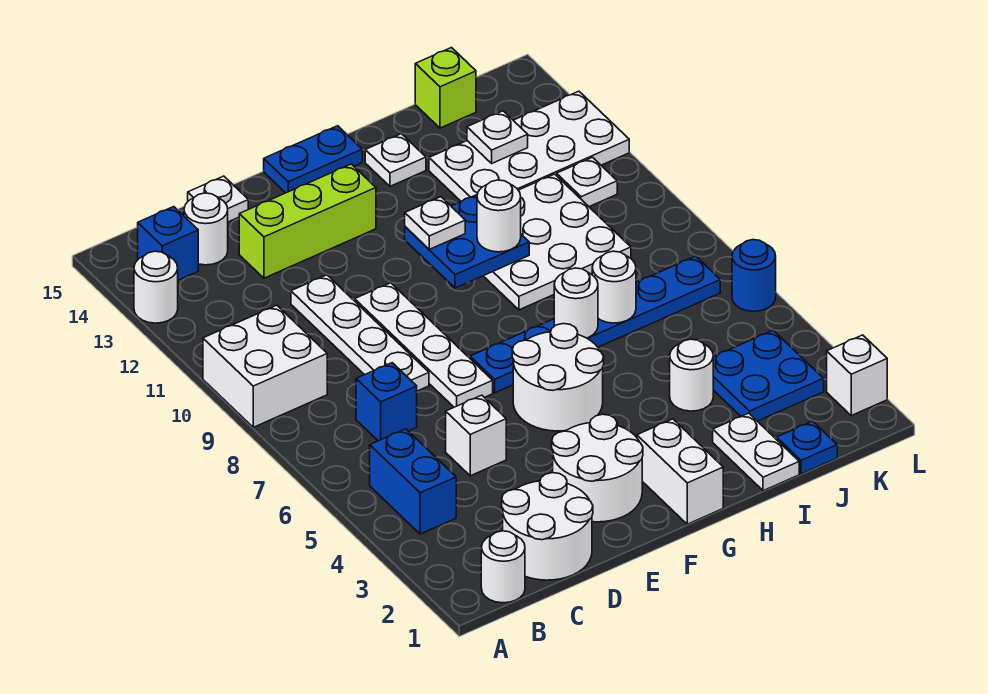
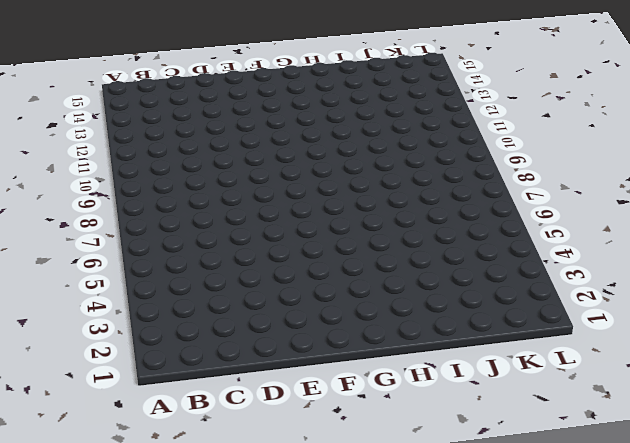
none -> white brick A9:B10 level 1
none -> white round brick A13 level 1
none -> white round brick B1 level 1
none -> blue brick B4:B5 level 1

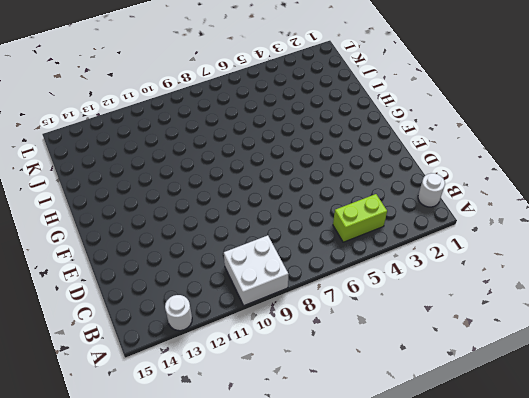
lime brick B4:B5 level 1 -> blue brick B4:B5 level 1
none -> blue brick B14 level 1
none -> white round brick C1:D2 level 1
none -> blue brick C7 level 1
none -> white round brick C14 level 1

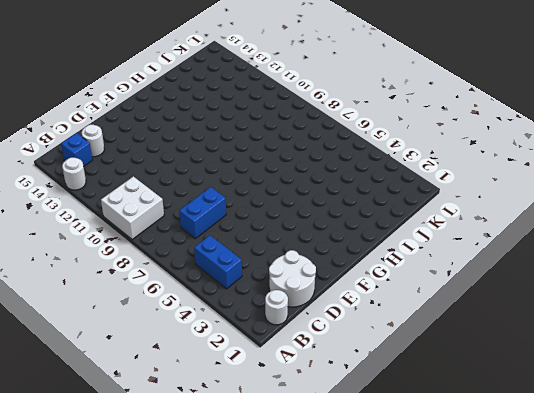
blue brick C7:D7 level 1 -> blue brick C7 level 1
none -> white brick D5 level 1
none -> white plate D8:D11 level 1
none -> lime brick D13:F13 level 1
none -> white plate D15 level 1

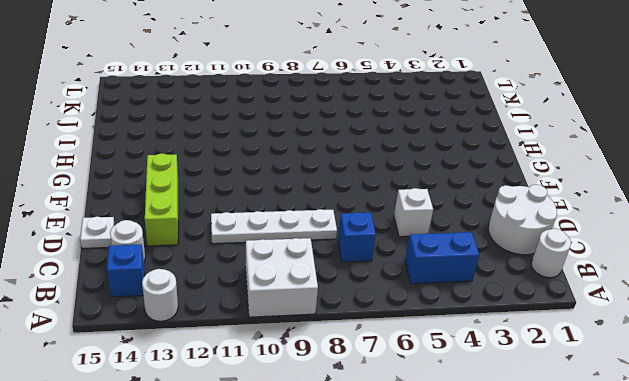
none -> white round brick E2:F3 level 1
none -> white plate E7:E10 level 1
none -> white round brick F5:G6 level 1
none -> blue plate F7:K7 level 1

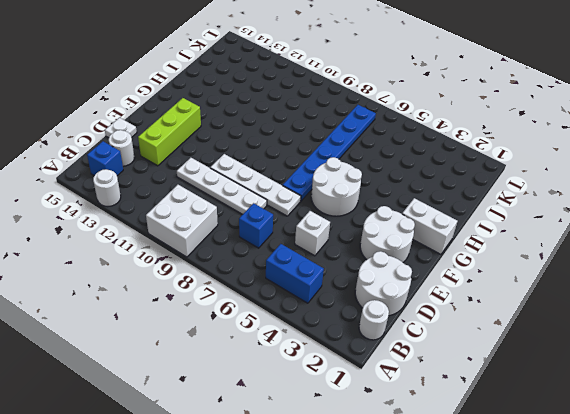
none -> blue plate F15:G15 level 1
none -> white plate H9:J11 level 1
none -> white plate H14 level 1
none -> white plate I1:I2 level 1

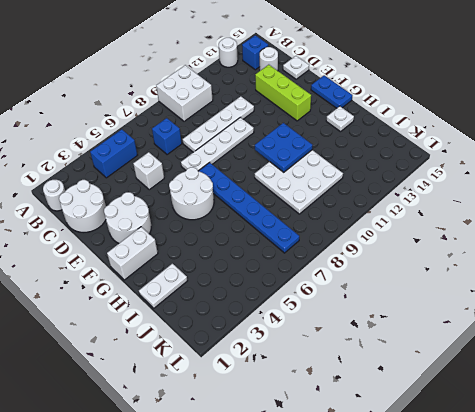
none -> white round brick I4 level 1
none -> white plate I12:L13 level 1
none -> blue plate J1 level 1
none -> blue plate J3:K4 level 1

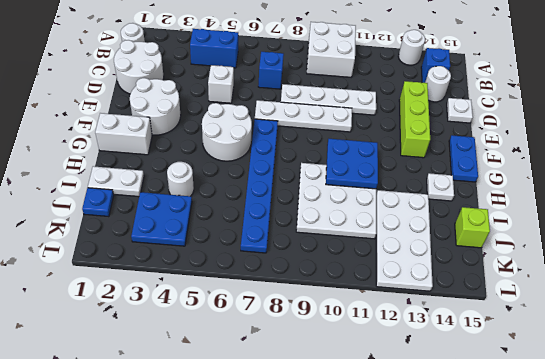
none -> white plate K11 level 1
none -> white brick L2 level 1
none -> blue round brick L6 level 1
none -> white round brick H7 level 2

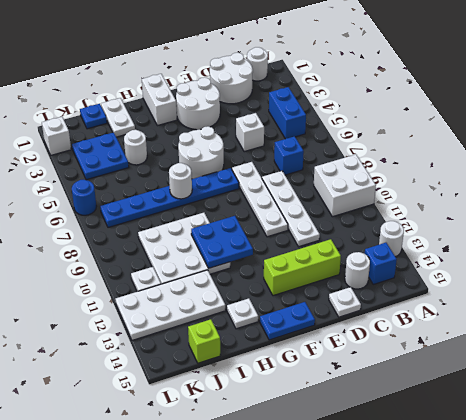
none -> white round brick I7 level 2
none -> white plate J13 level 2
none -> white plate G11 level 3
none -> white round brick H10 level 3

